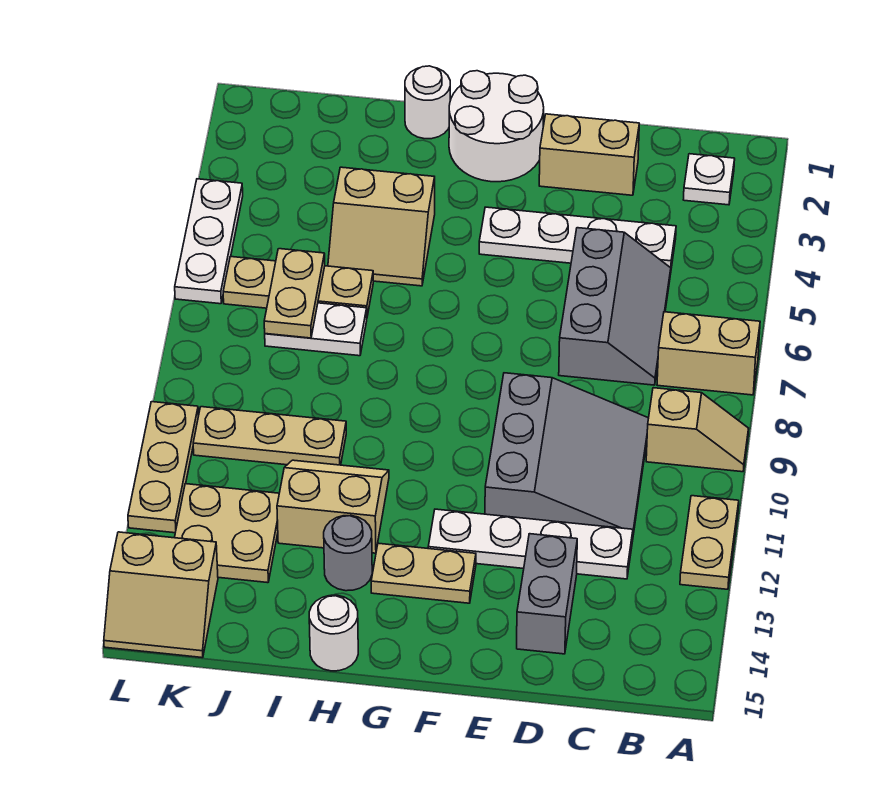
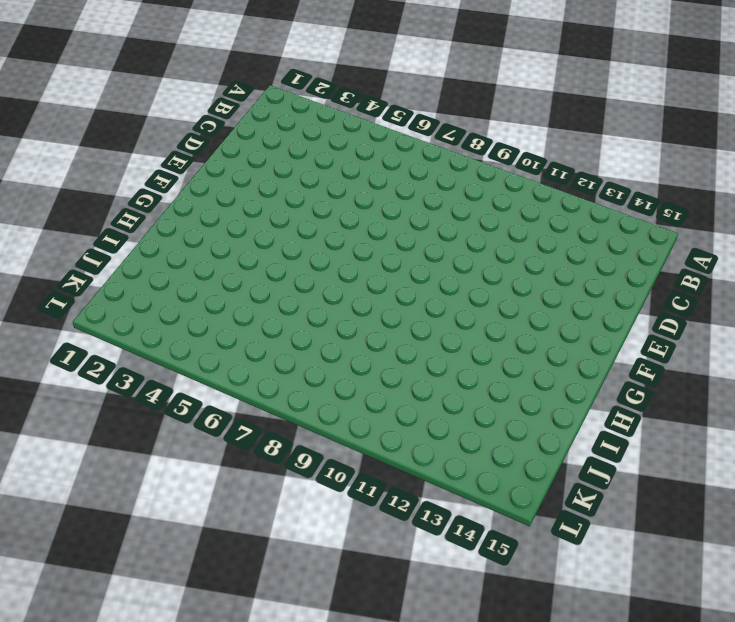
none -> tan brick A7:B7 level 1
none -> tan slope A9:B9 level 1 top B
none -> tan plate A11:A12 level 1

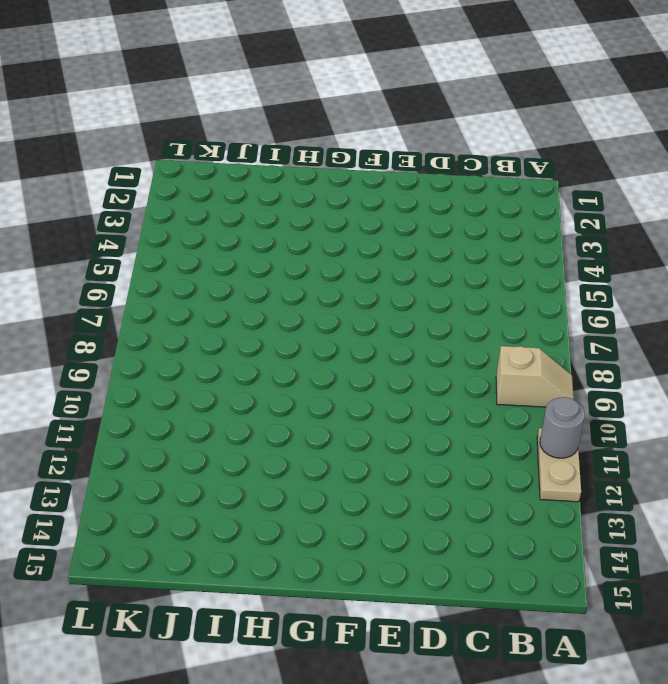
grey round brick A11 level 2 -> grey round brick H13 level 1
none -> tan brick A7:B7 level 1
none -> white plate B2 level 1
none -> white plate C4:F4 level 1

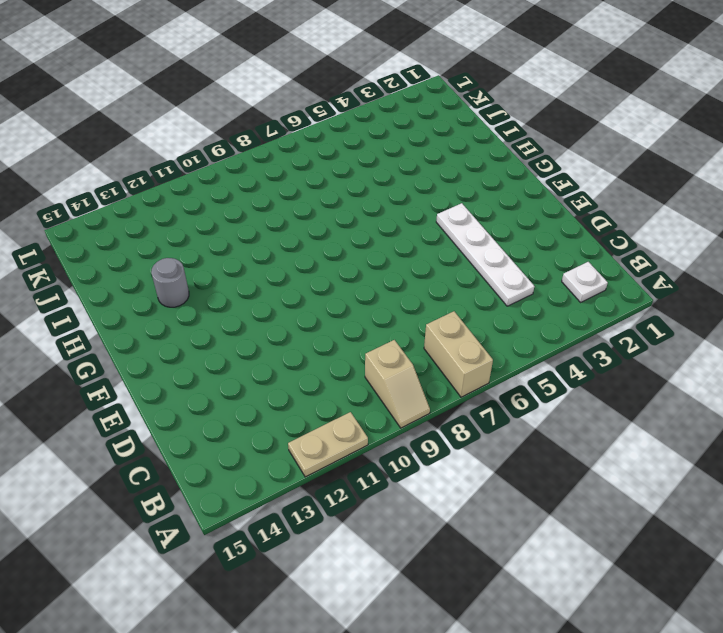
none -> grey slope C5:D7 level 1 top D
none -> grey slope C9:E11 level 1 top E
none -> white plate C12:F12 level 1

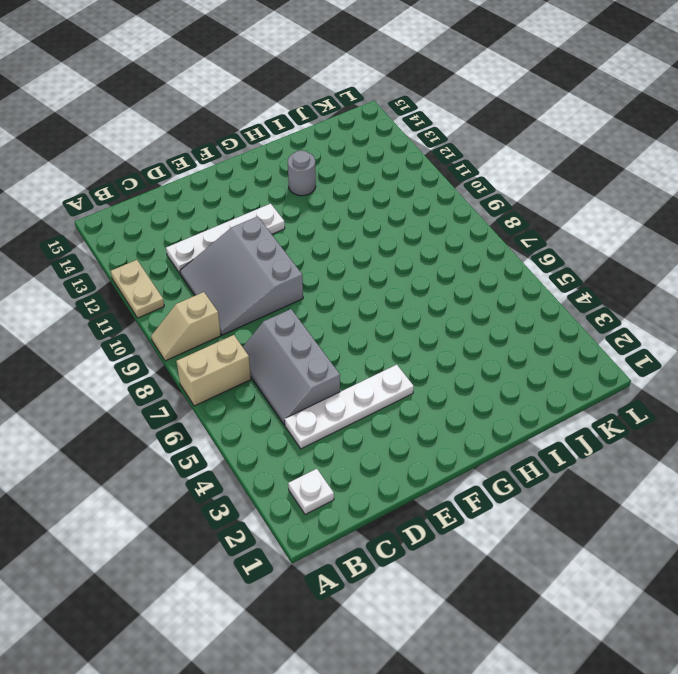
none -> tan brick D2:E2 level 1
none -> grey brick D13:D14 level 1
none -> white round brick F1:G2 level 1

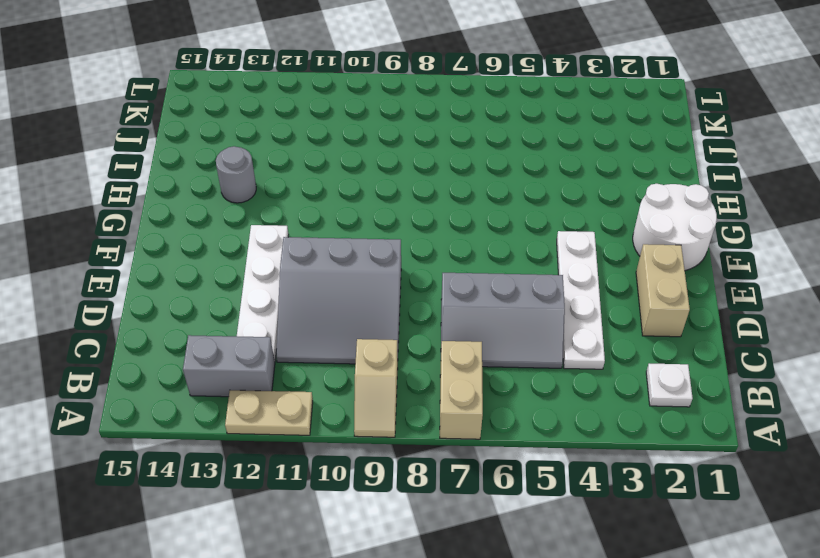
grey brick B12:B13 level 1 -> grey brick D13:D14 level 1
none -> tan plate F13:G13 level 1
none -> white round brick H1 level 1
none -> tan slope H4:I5 level 1 top 4

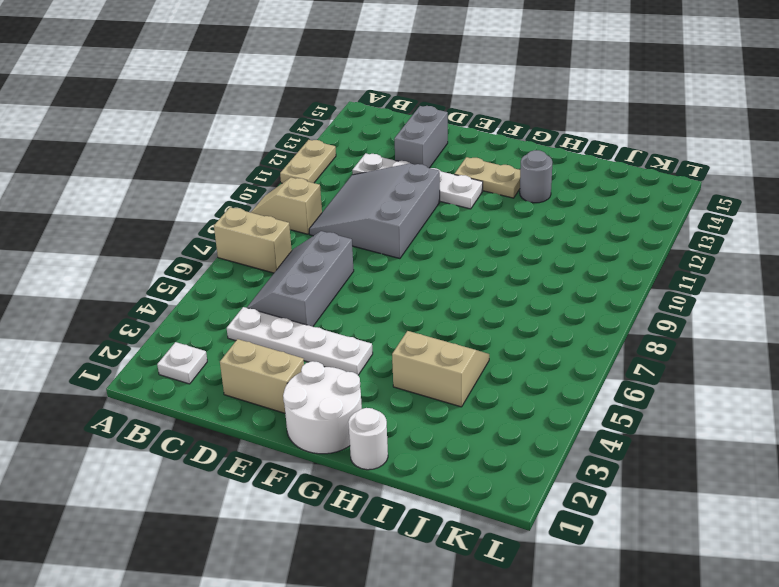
none -> tan slope H11:I12 level 1 top 12
none -> white round brick H15 level 1
none -> tan plate I6:K6 level 1

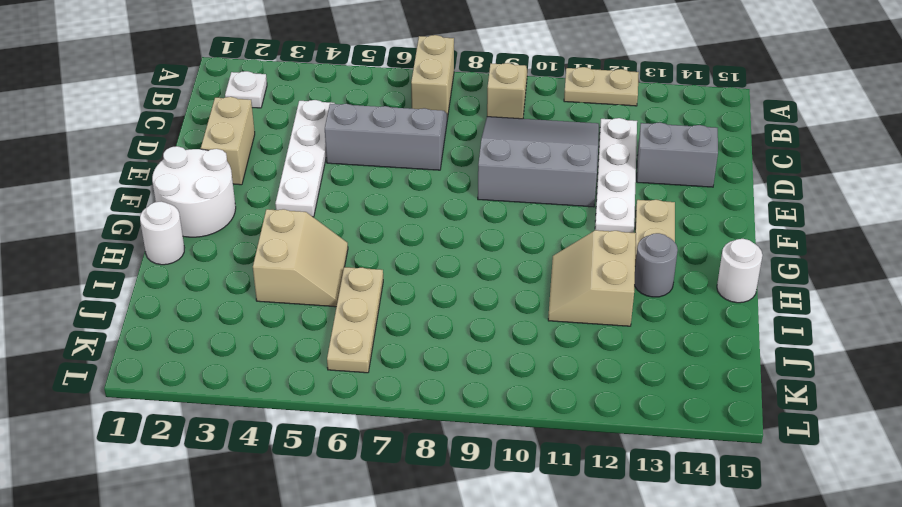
none -> white plate I7:J7 level 1
none -> tan plate I10:K10 level 1
none -> tan plate J12:K13 level 1

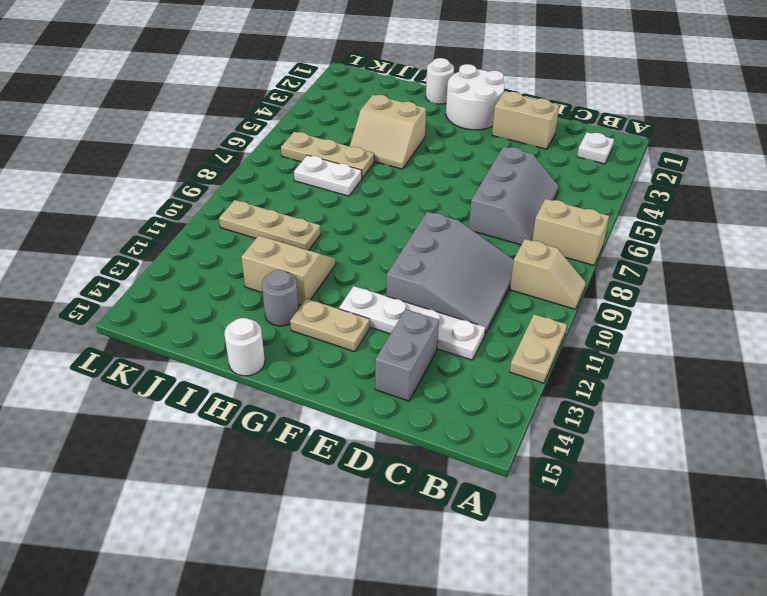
none -> white plate C4:F4 level 1
none -> tan plate J12:K13 level 1
none -> tan slope K14:L15 level 1 top 14

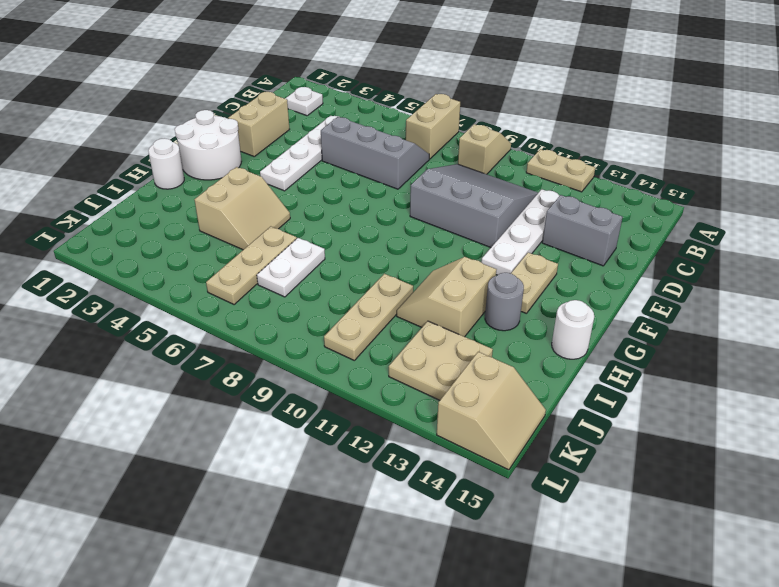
none -> white plate L4:L6 level 1
none -> tan plate L10:L12 level 1
none -> tan plate J6:J7 level 2

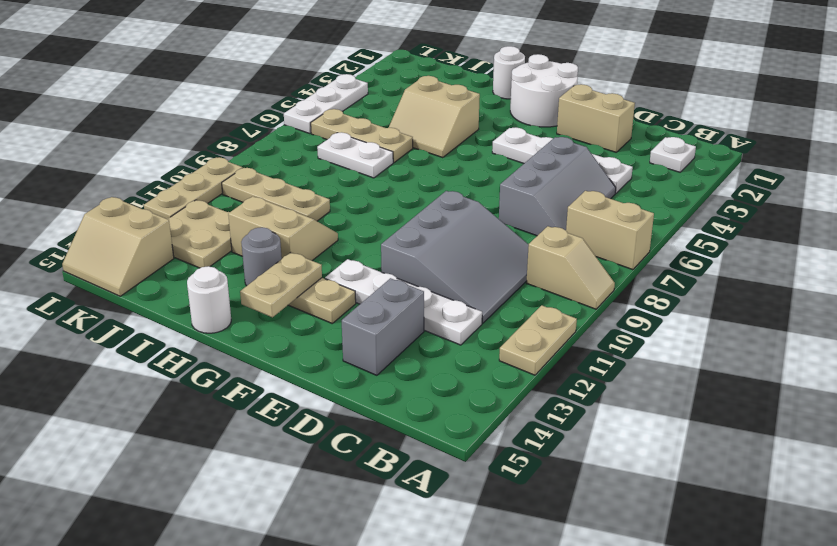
tan plate G13:G14 level 2 -> tan plate J6:J7 level 2

